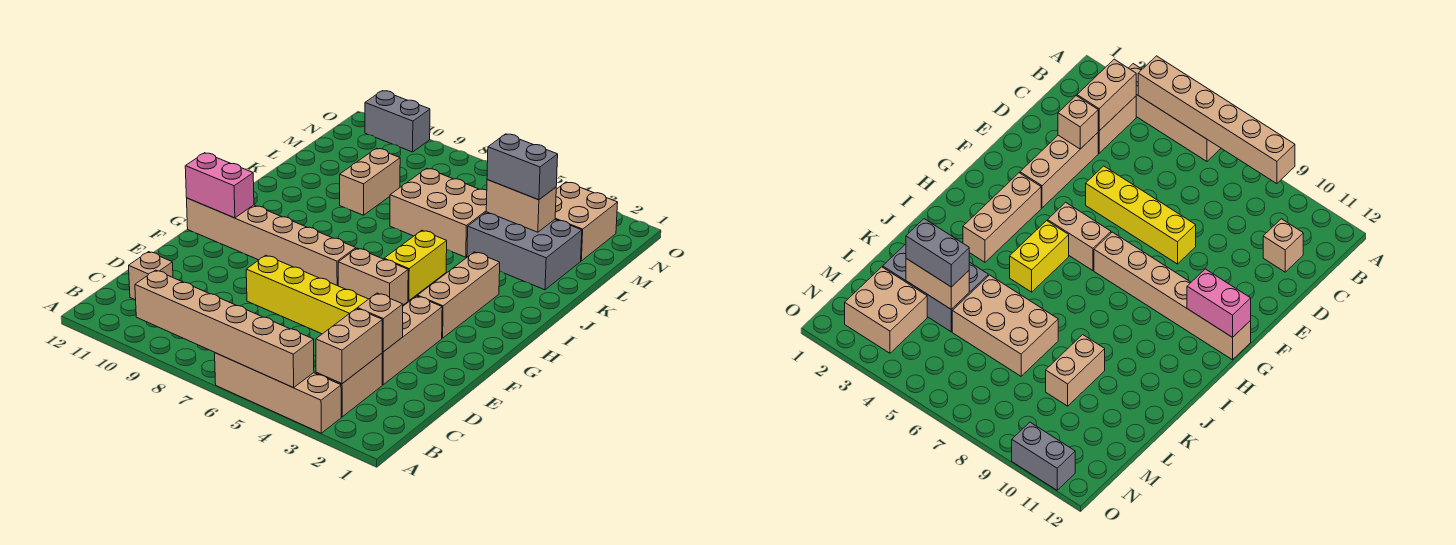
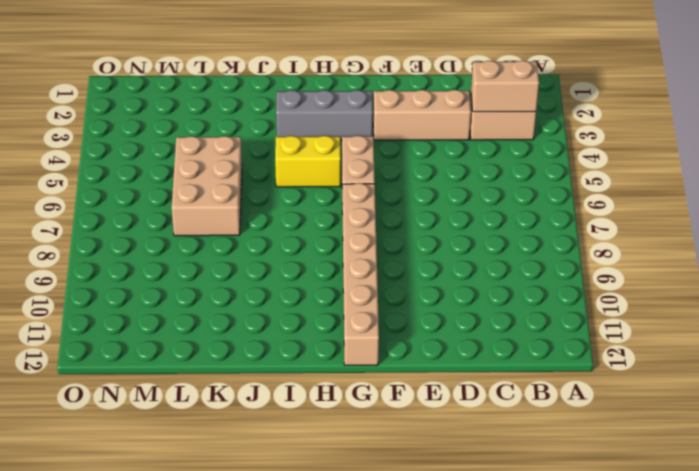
grey brick G3:I3 level 1 -> tan brick G3:I3 level 1
none -> tan brick A3:A6 level 1
none -> tan brick C11 level 1
none -> yellow brick E5:E8 level 1

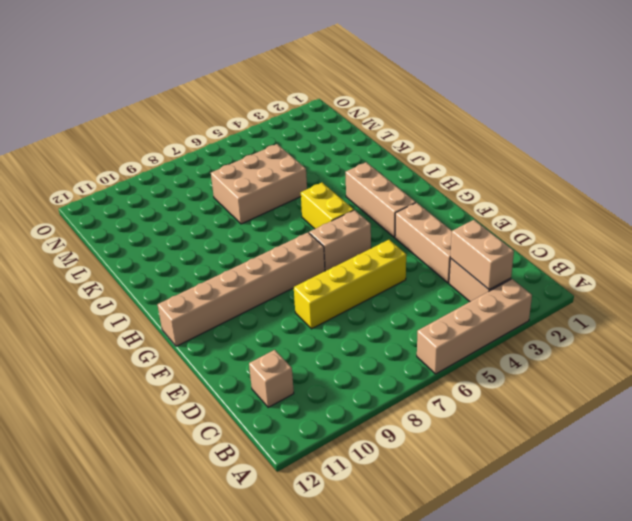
none -> grey brick K2:L4 level 1
none -> tan brick K9:L9 level 1
none -> tan brick M2:N3 level 1

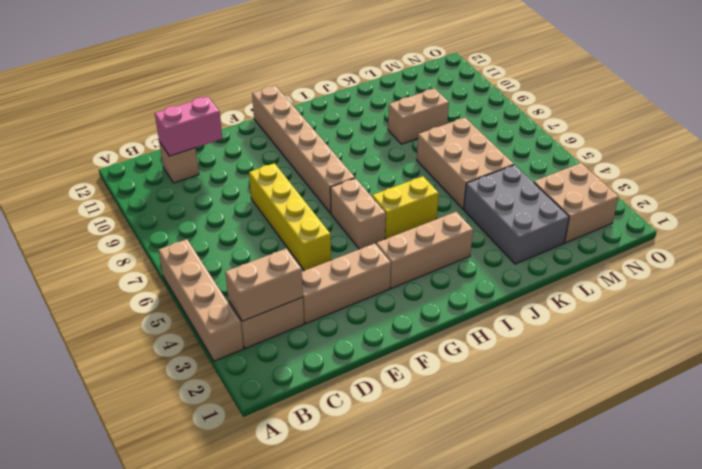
pink brick C11:D11 level 2 -> pink brick G11:G12 level 2
none -> grey brick O10:O11 level 1
none -> tan brick A4:A9 level 2
none -> tan brick D3 level 2

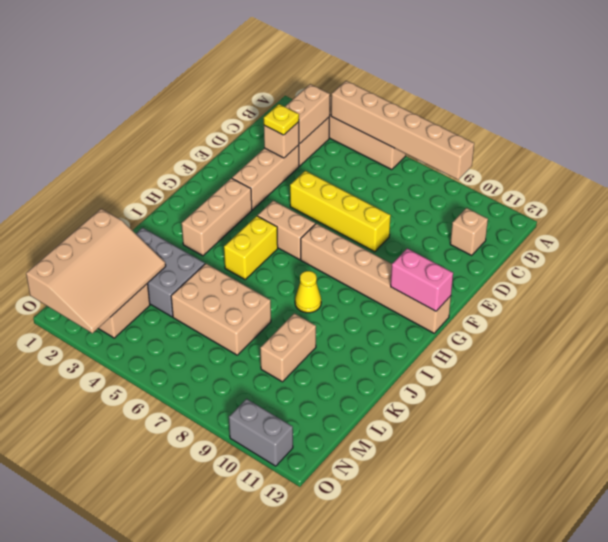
yellow plate D3 level 3 -> none
yellow cone I8 level 1 -> none
tan slope L1:O3 level 2 top 1 -> tan brick L3:L4 level 2
none -> grey brick L3:L4 level 3

